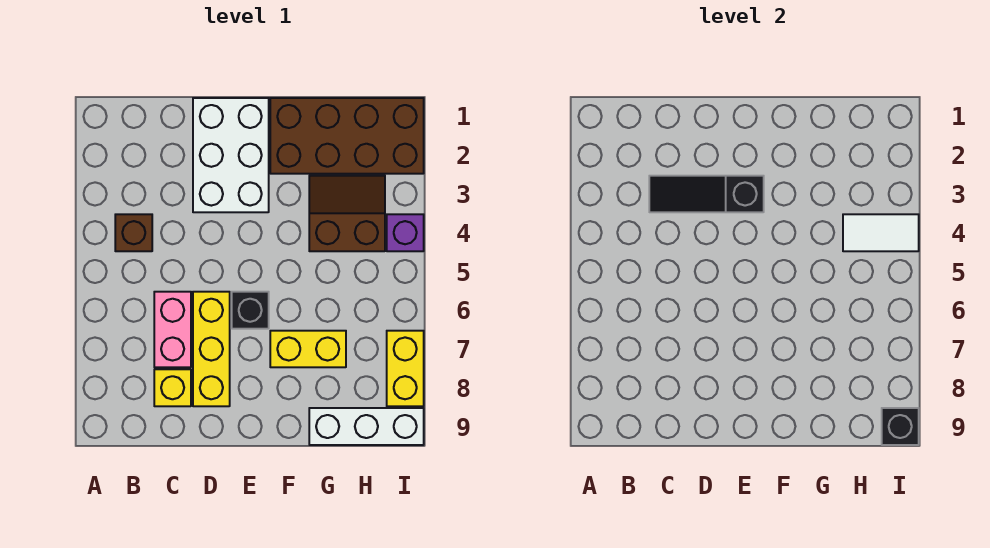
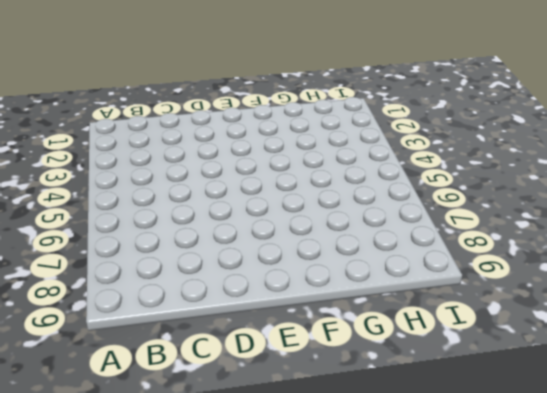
none -> brown brick B4 level 1
none -> pink brick C6:C7 level 1
none -> yellow brick C8 level 1

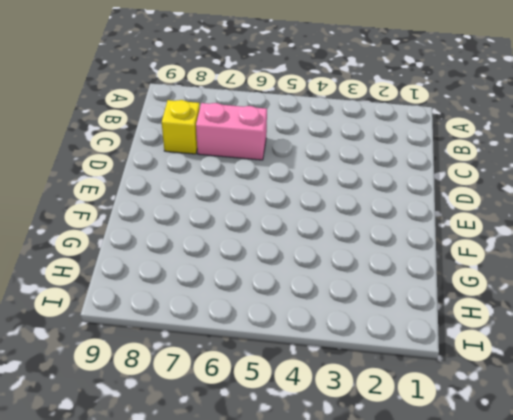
none -> brown brick B4 level 1
none -> white brick D1:E3 level 1
none -> yellow brick D6:D8 level 1

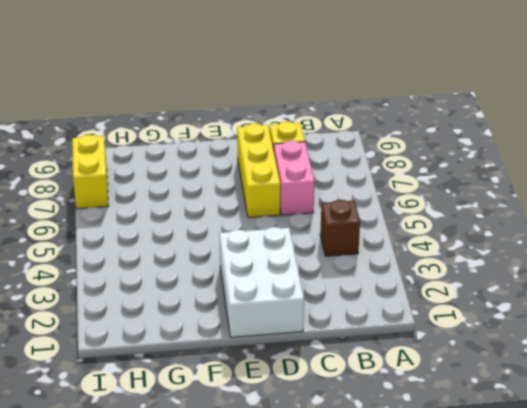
none -> black brick E6 level 1
none -> brown brick F1:I2 level 1
none -> yellow brick F7:G7 level 1

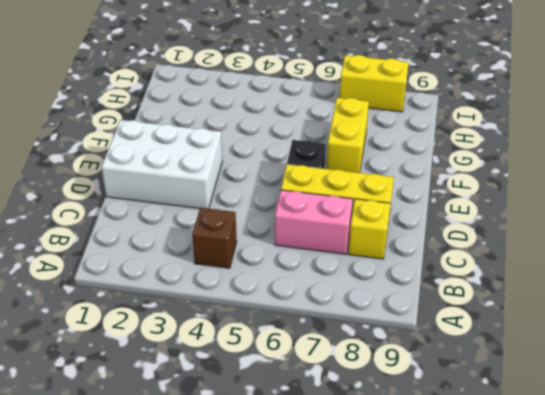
none -> brown brick F1:I2 level 1
none -> brown slope G3:H4 level 1 top 4
none -> white brick G9:I9 level 1

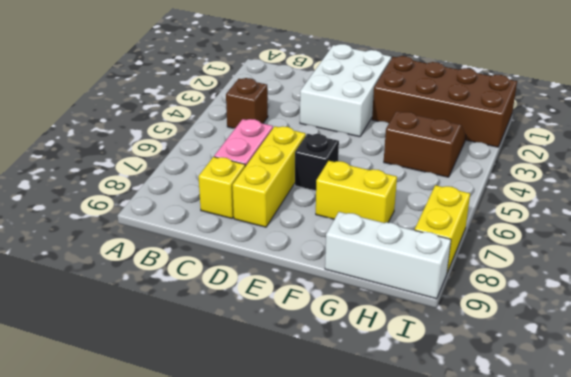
none -> purple brick I4 level 1
none -> black slope C3:E3 level 2 top E
none -> white tile H4:I4 level 2

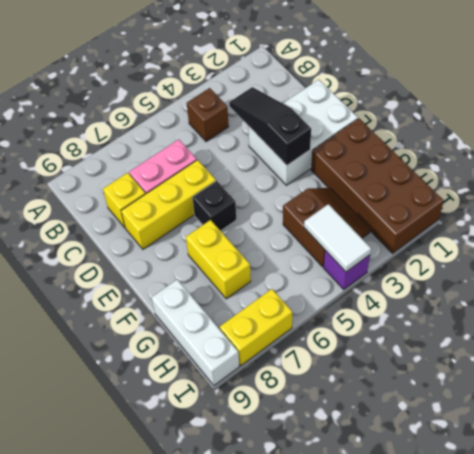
none -> black brick I9 level 2

